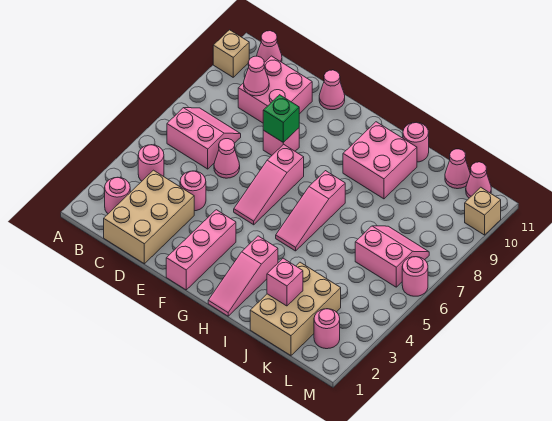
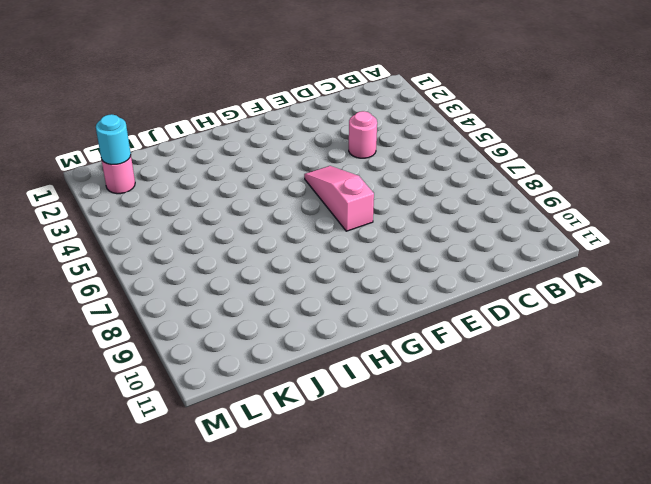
cyan round brick L2 level 2 -> none
none -> tan brick A10 level 1
none -> pink round brick B2 level 1
none -> pink round brick B4 level 1

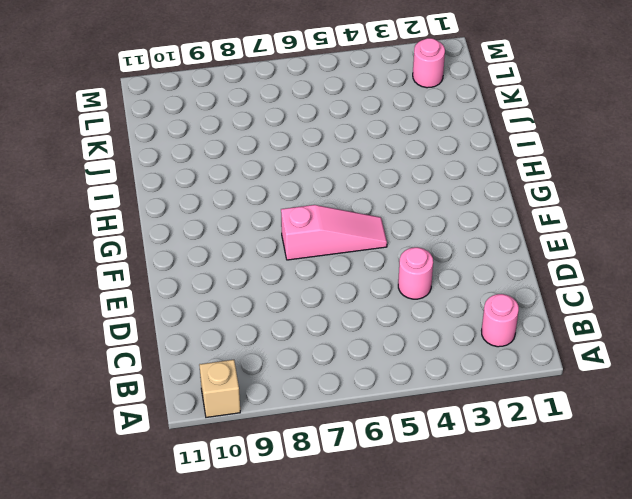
none -> pink round brick B4 level 1
none -> pink slope B6:C7 level 1 top 6
none -> pink cone B11 level 1

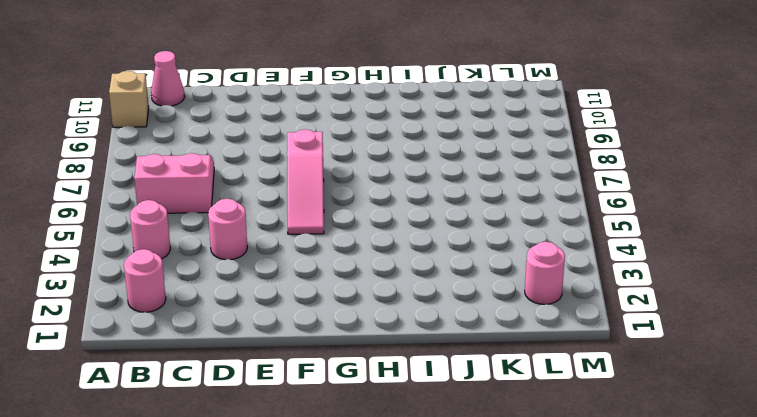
none -> tan brick C1:D3 level 1
none -> pink brick C9:D10 level 1
none -> pink cone D6 level 1

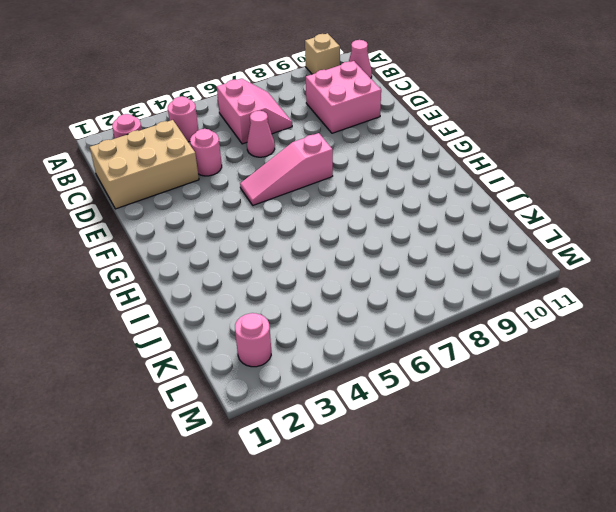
none -> pink brick E8 level 1
none -> pink cone E11 level 1
none -> pink brick F1:F3 level 1

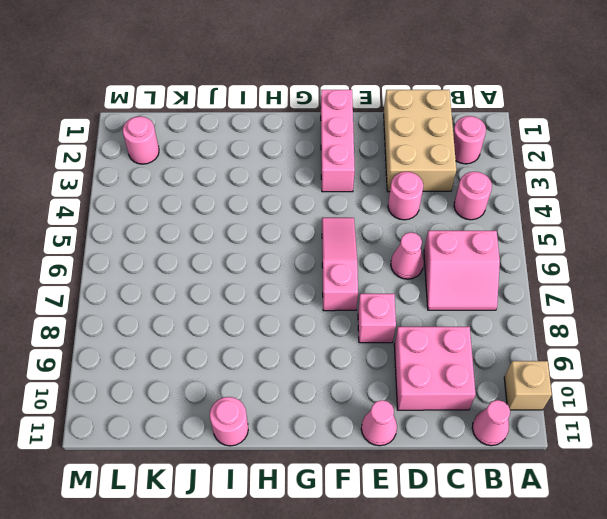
none -> pink slope H1:H3 level 1 top 3
none -> pink slope H5:H7 level 1 top 7
none -> pink brick H9:I10 level 1

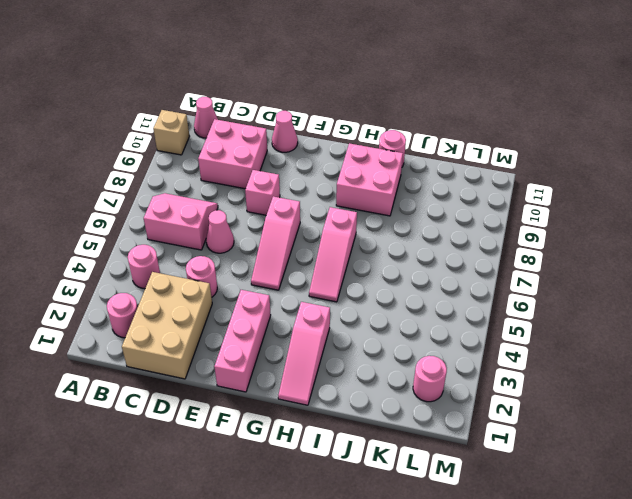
none -> tan brick J1:K3 level 1
none -> pink slope K6:L7 level 1 top 6
none -> pink cone K11 level 1

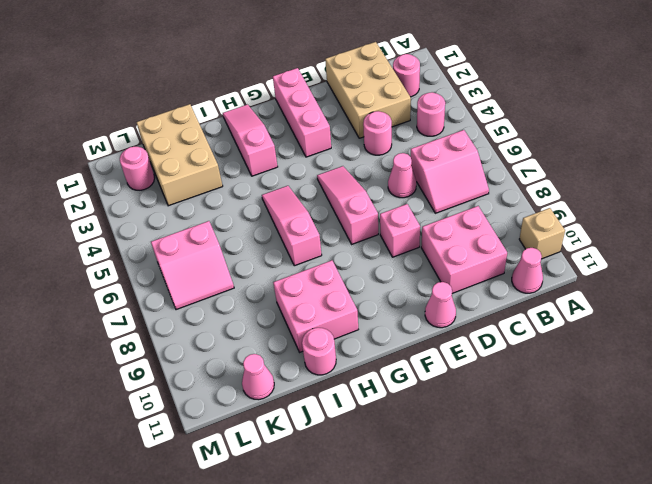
none -> pink cone L11 level 1
none -> pink round brick M6 level 1
none -> tan brick M10 level 1

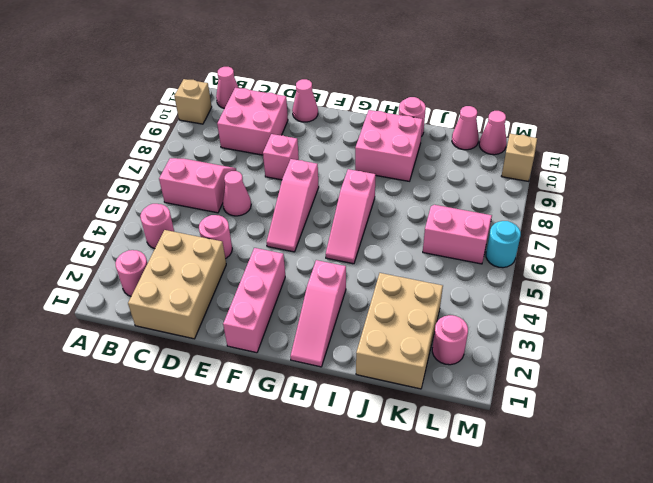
cyan round brick M6 level 1 -> pink round brick M6 level 1
none -> pink cone C9 level 2
none -> green brick E8 level 2
none -> pink brick J2 level 2

